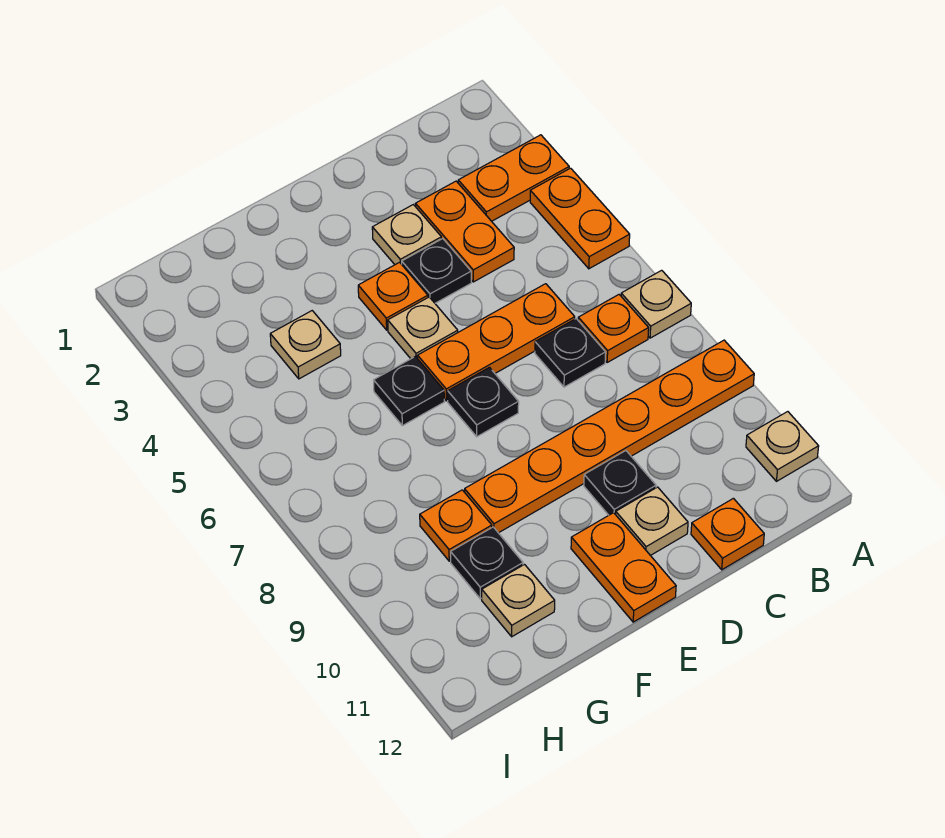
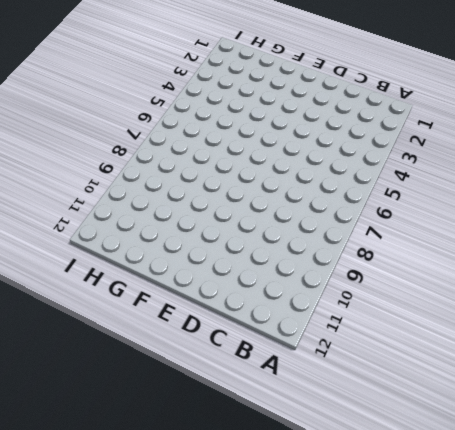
none -> orange plate A3:B3 level 1
none -> orange plate A4:A5 level 1
none -> tan plate A7 level 1

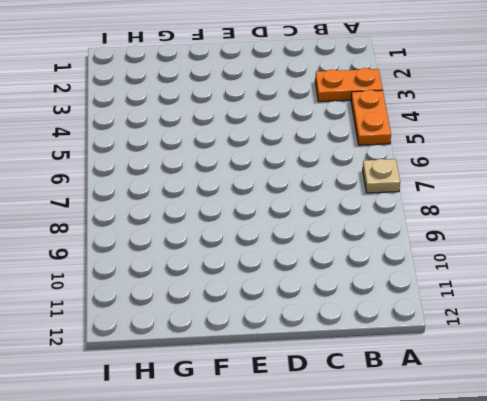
none -> orange plate A9:F9 level 1
none -> tan plate A11 level 1
none -> orange plate B7 level 1

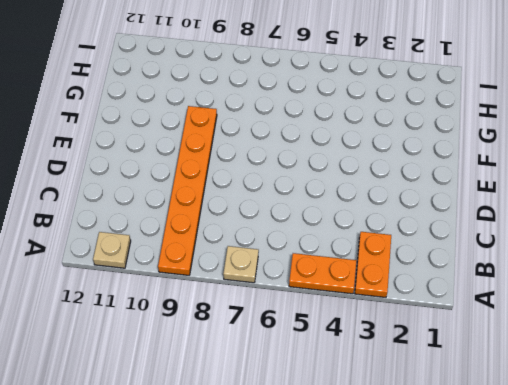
none -> orange plate B7 level 1
none -> orange plate C3:C4 level 1
none -> orange plate C6:E6 level 1

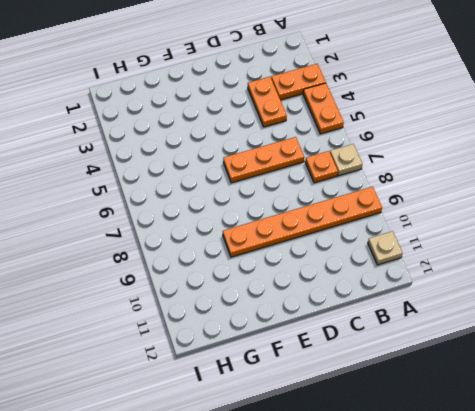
none -> black plate C7 level 1
none -> orange plate C12 level 1
none -> tan plate D3 level 1

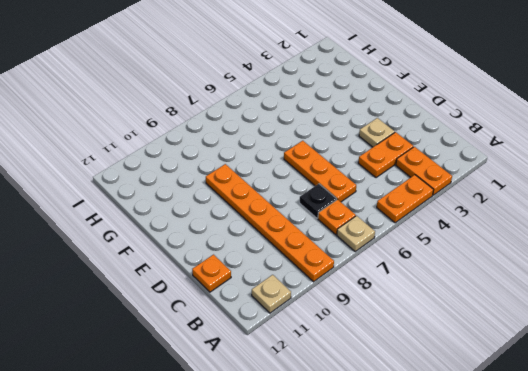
none -> black plate D4 level 1
none -> black plate D10 level 1
none -> tan plate D11 level 1

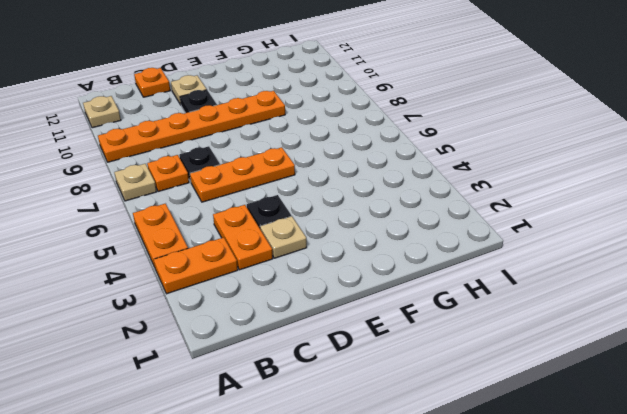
none -> orange plate E4 level 1
none -> tan plate E5 level 1
none -> black plate E7 level 1

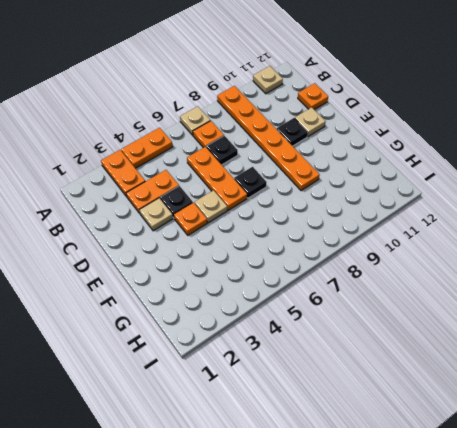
none -> orange plate E11:E12 level 1
none -> black plate F6 level 1
none -> tan plate G4 level 1

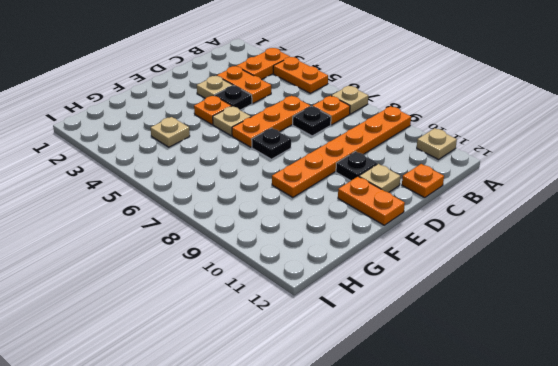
none -> black plate F6 level 1
none -> orange plate G9 level 1
none -> black plate G10 level 1

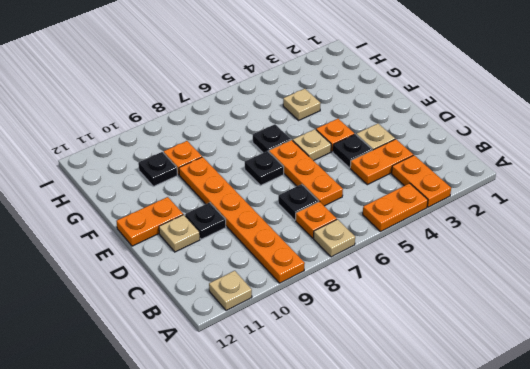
none -> orange plate C12 level 1
none -> tan plate G11 level 1

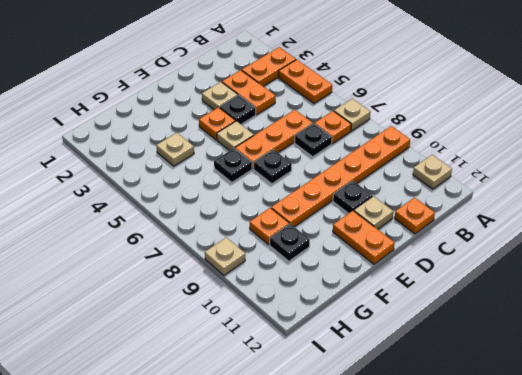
tan plate I9 level 1 -> tan plate G11 level 1

